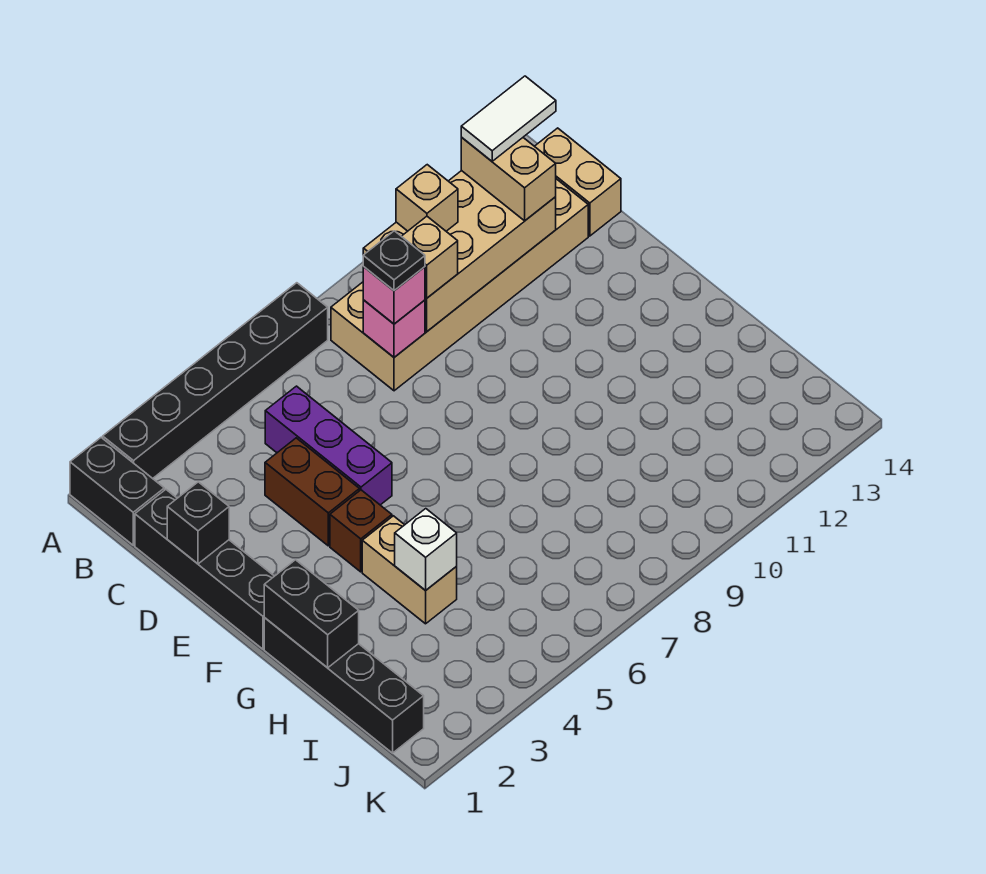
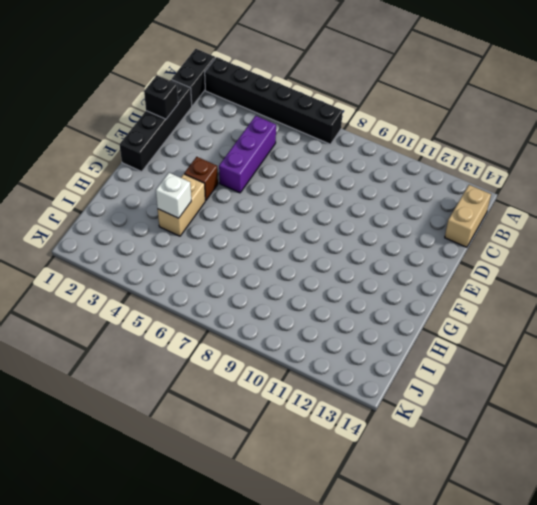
none -> tan brick B8:C13 level 1
none -> brown brick D4:E4 level 1
none -> black brick G1:J1 level 1

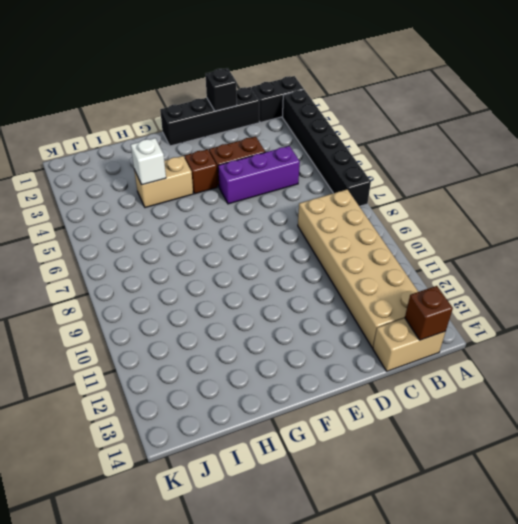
brown brick B14 level 2 -> none
none -> black brick G1:J1 level 1
none -> tan brick B9:C12 level 2
none -> pink brick C8 level 2

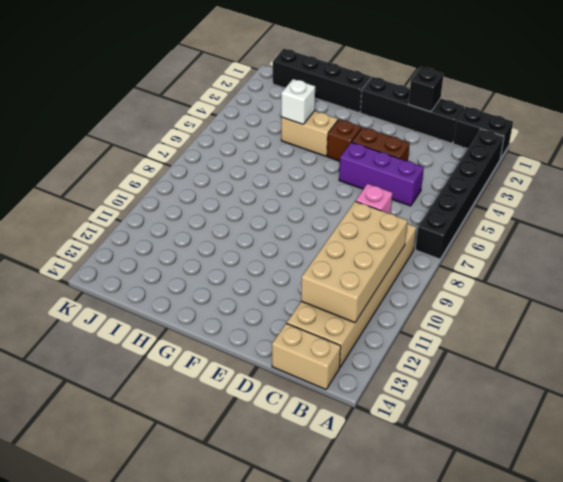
none -> black brick G1:H1 level 2
none -> tan brick B10 level 3
none -> tan brick B12:C12 level 3

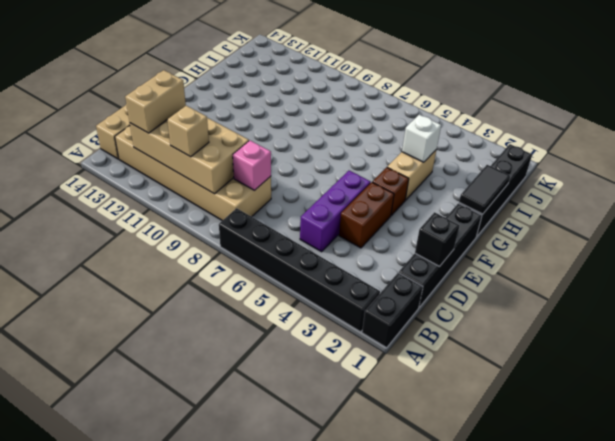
black tile G1:H1 level 2 -> black brick G1:H1 level 2
none -> pink brick C8 level 3
none -> tan brick C9 level 3
none -> white tile B12:B13 level 4

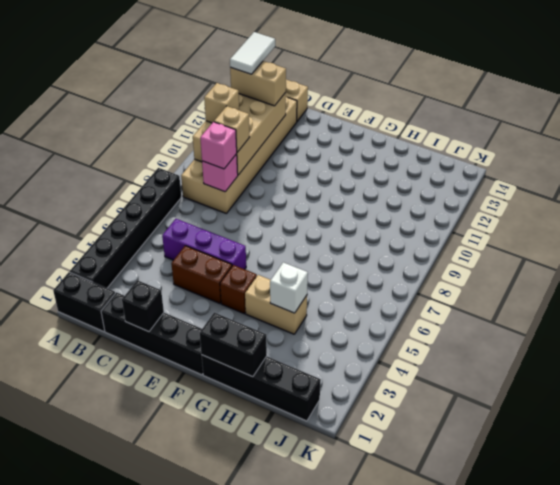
none -> black plate C8 level 4

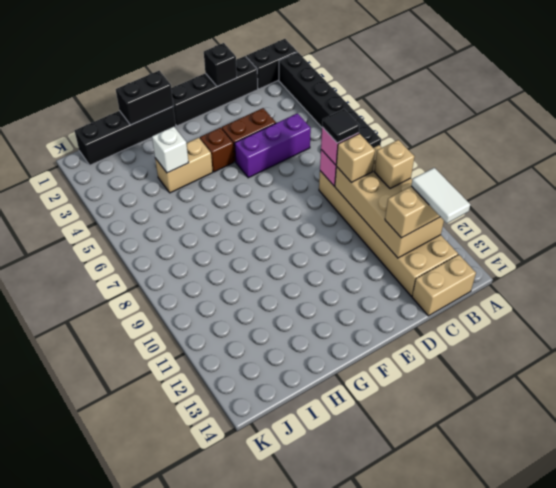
black tile C8 level 4 -> black plate C8 level 4

